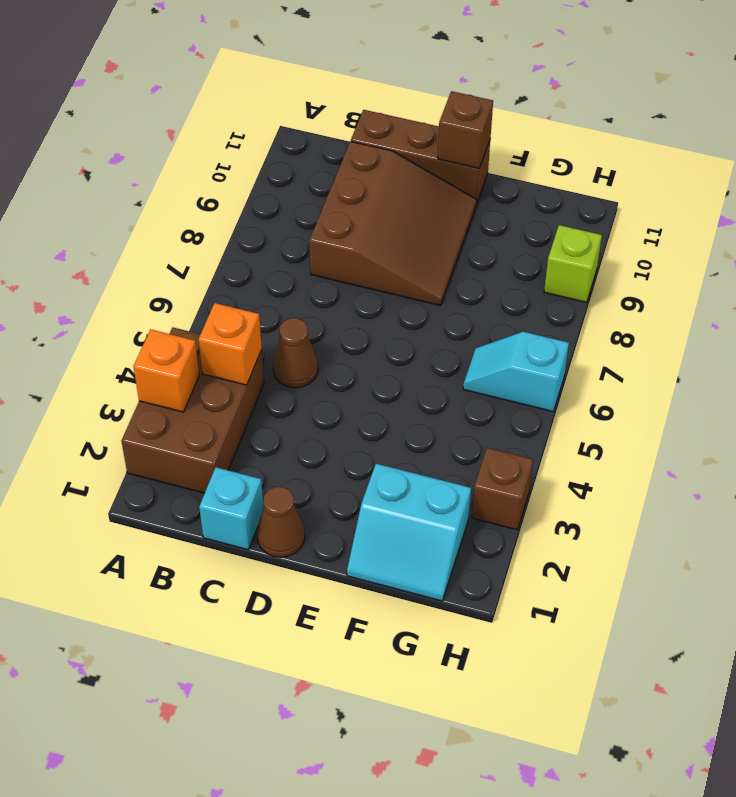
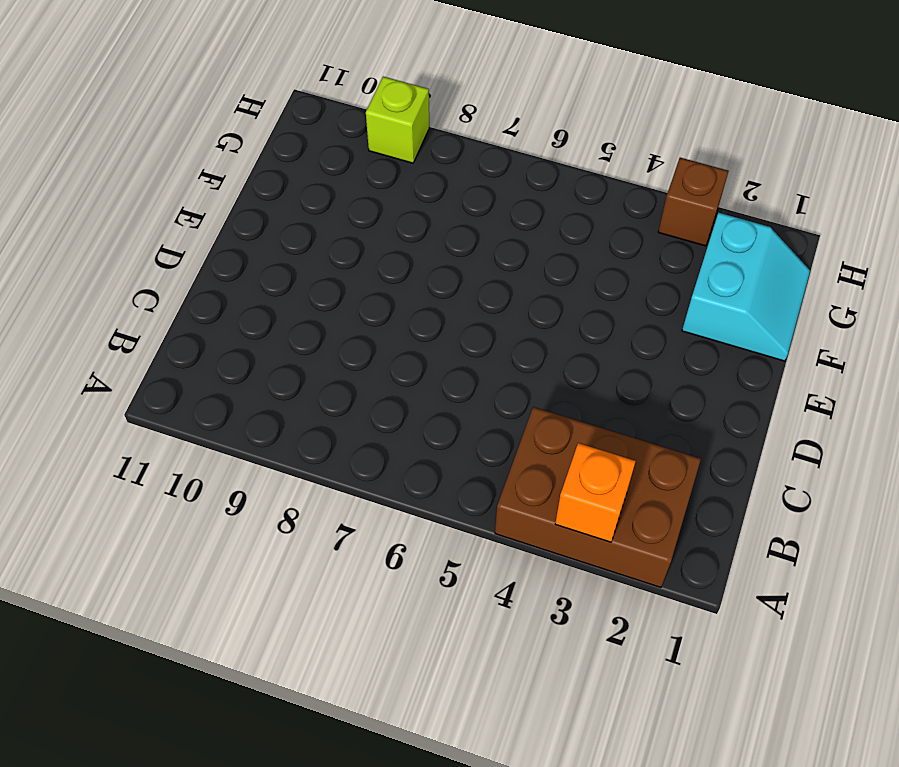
none -> cyan brick C1 level 1
none -> brown cone C5 level 1
none -> brown slope C8:E10 level 1 top C

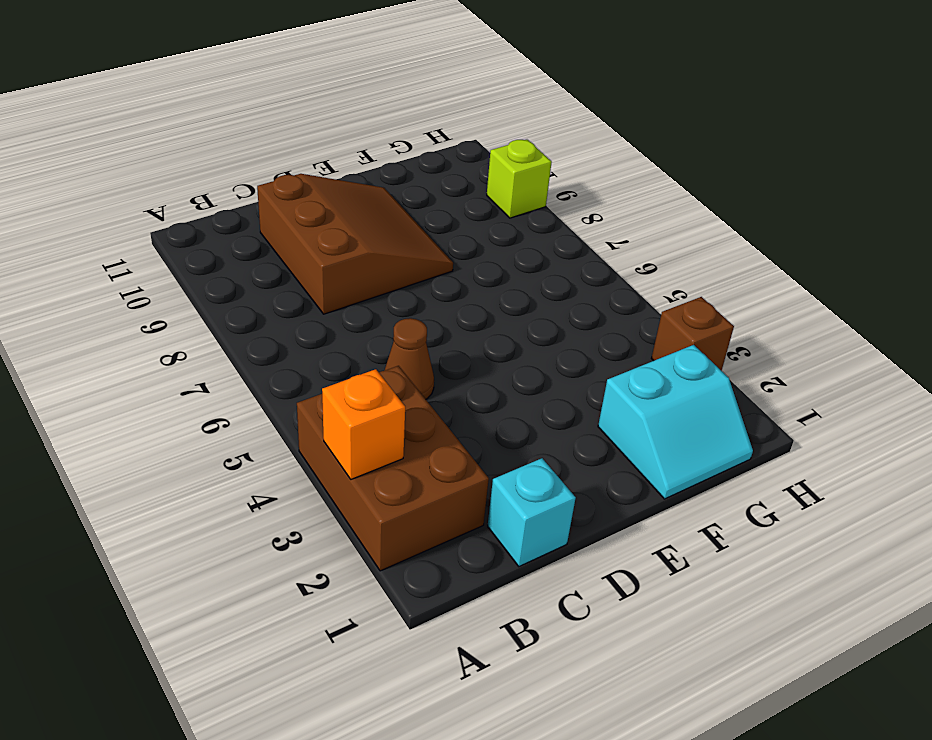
none -> brown brick C11:E11 level 1
none -> brown cone D1 level 1
none -> cyan slope G6:H6 level 1 top H

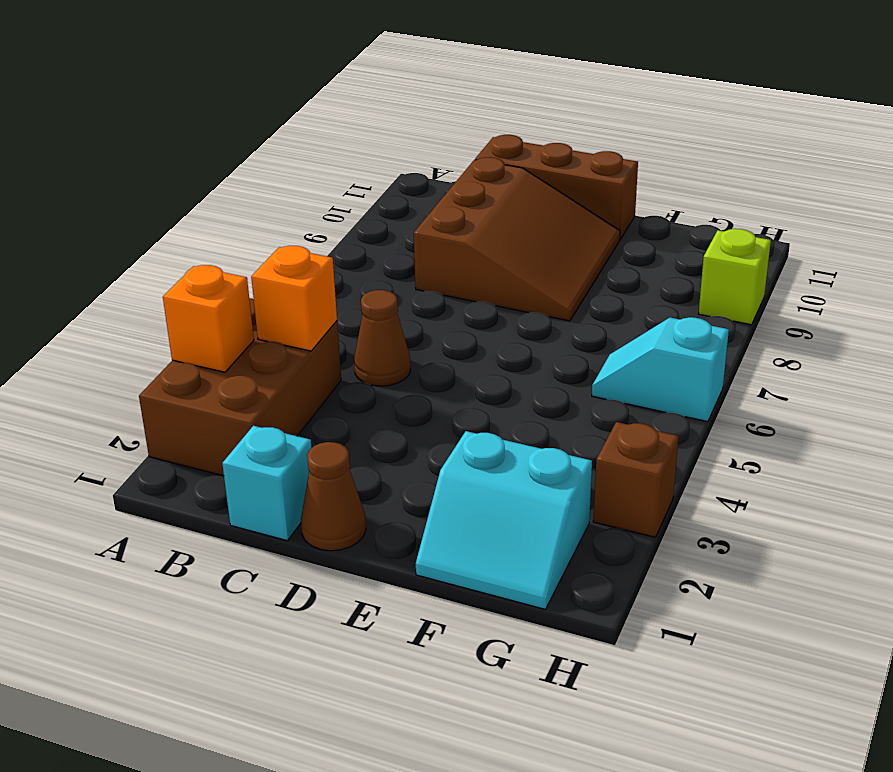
none -> brown brick E11 level 2

